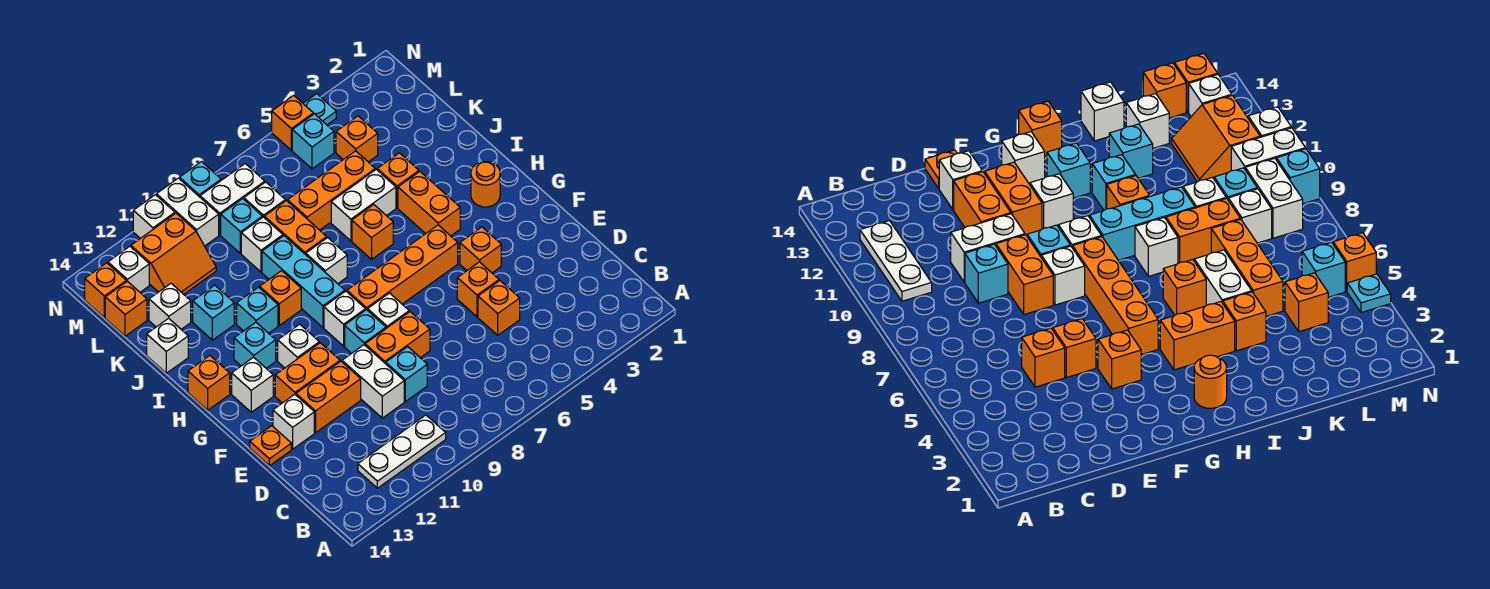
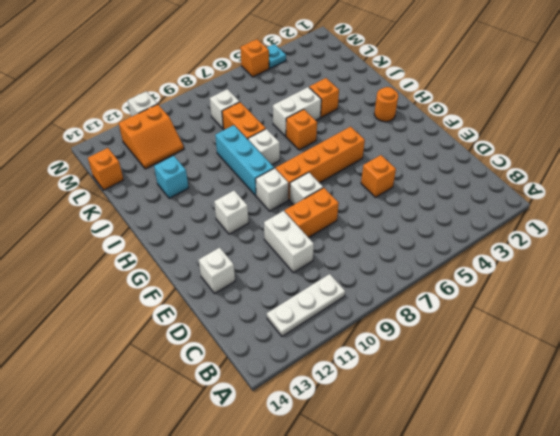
none -> orange brick D5 level 1
none -> cyan brick D9 level 1
none -> orange brick E11:E12 level 1
none -> orange plate E14 level 1

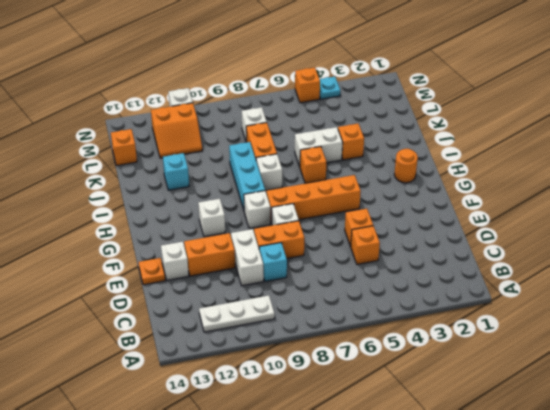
none -> orange brick F4 level 1
none -> cyan brick F9 level 1
none -> orange brick F11:F12 level 1
none -> white brick G13 level 1

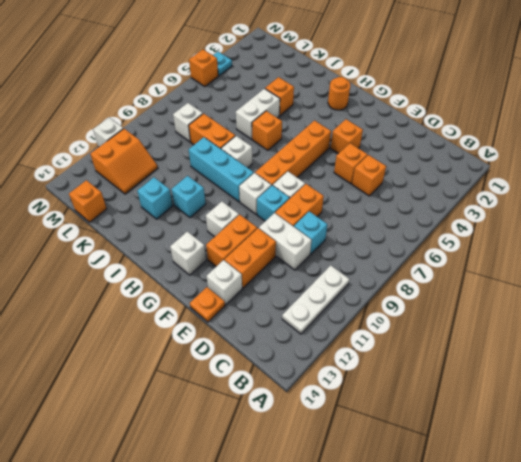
none -> orange brick H4:I4 level 1
none -> cyan brick H12 level 1
none -> orange brick H14 level 1
none -> orange brick I10 level 1

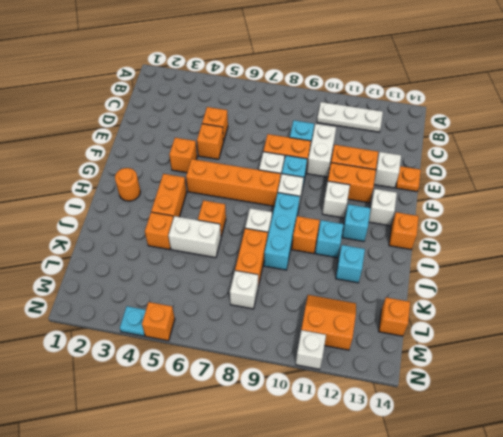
none -> white brick J14 level 1
none -> orange brick K5:K7 level 1
none -> white brick K9 level 1
none -> white brick K13 level 1

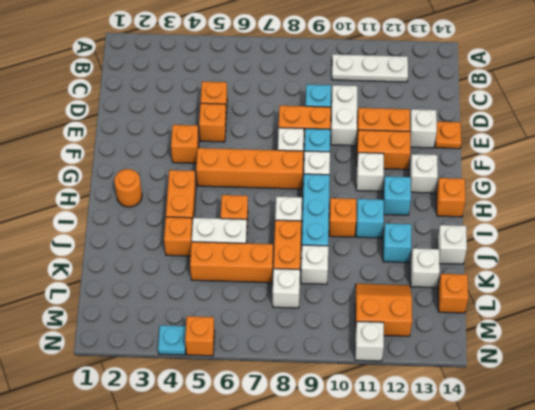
none -> orange brick L4 level 1
none -> cyan brick L9 level 1
none -> cyan brick M5 level 1
none -> white brick M8:M9 level 1

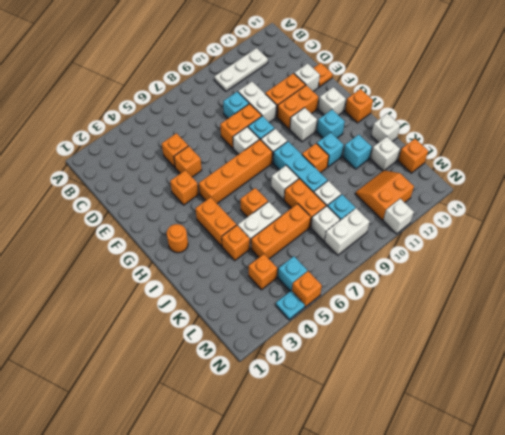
none -> white brick M10:N10 level 1
none -> white brick M13 level 1
none -> orange brick M14 level 1
none -> cyan brick N9 level 1

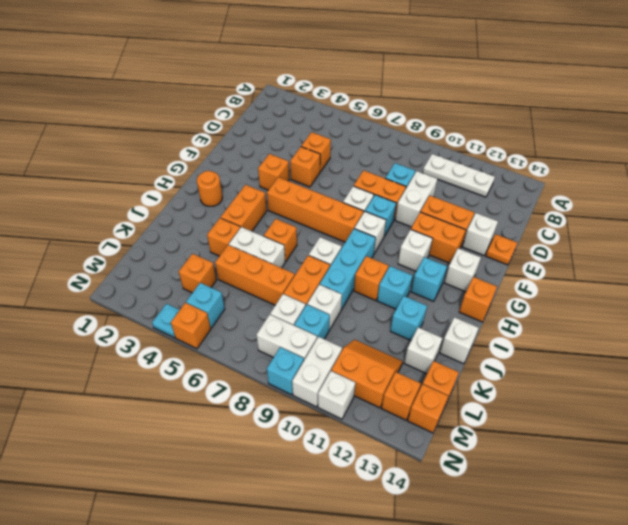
orange brick M13 level 1 -> white brick M13 level 1

